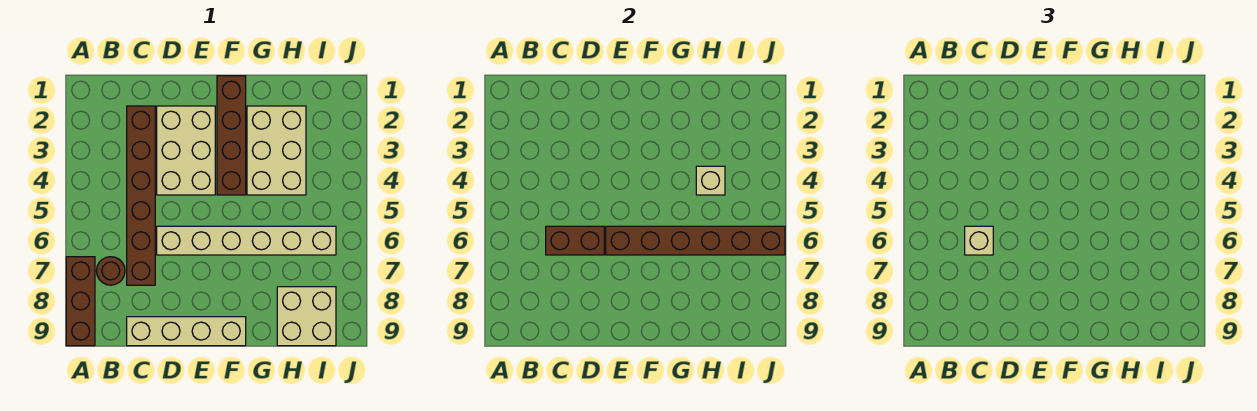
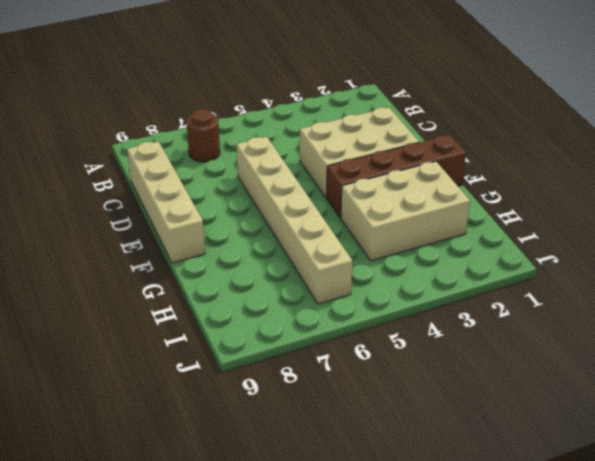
none -> brown brick A7:A9 level 1
none -> brown brick C2:C7 level 1
none -> tan brick H8:I9 level 1

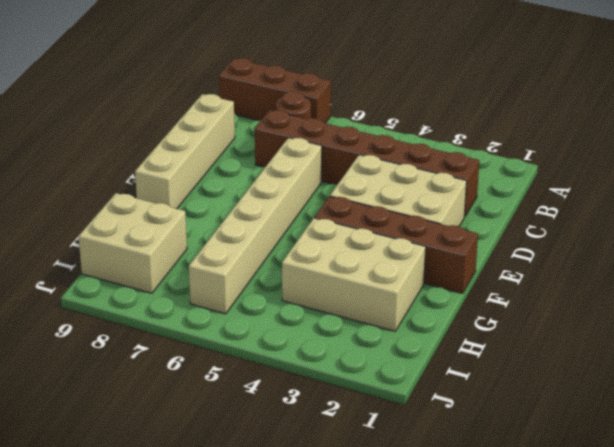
none -> brown brick C6:D6 level 2
none -> brown brick E6:J6 level 2
none -> tan brick H4 level 2

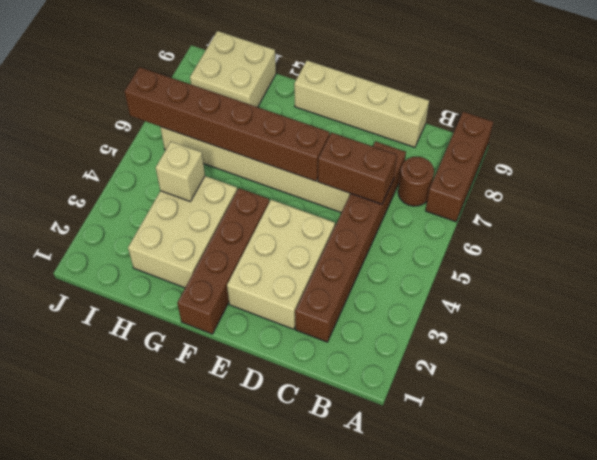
none -> tan brick C6 level 3

